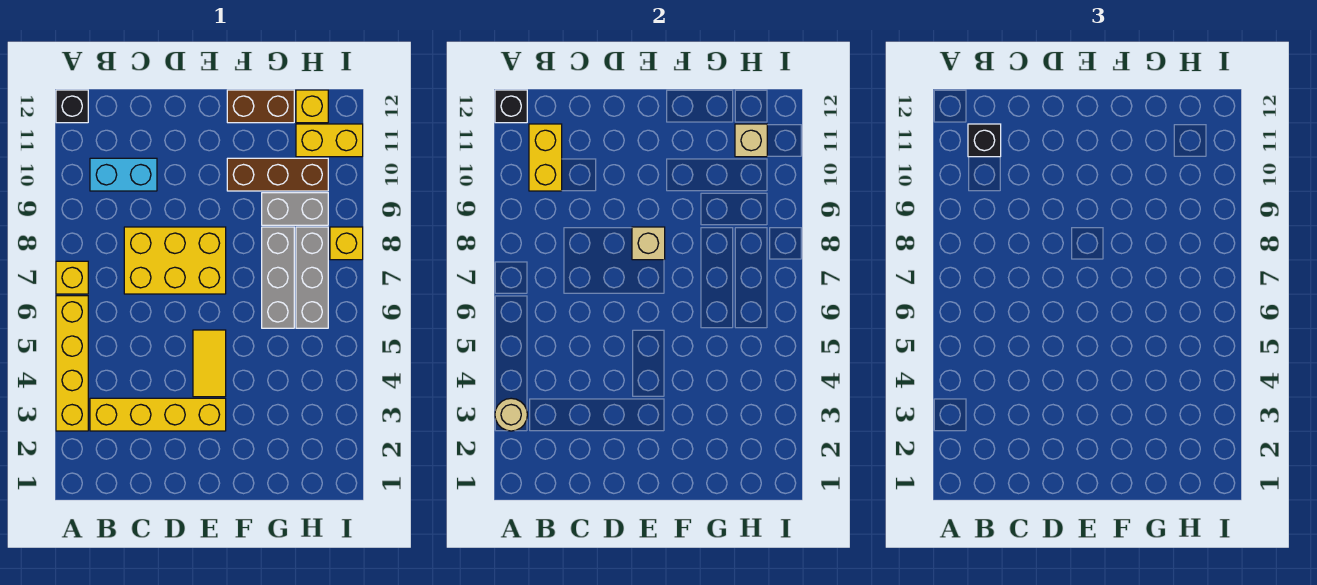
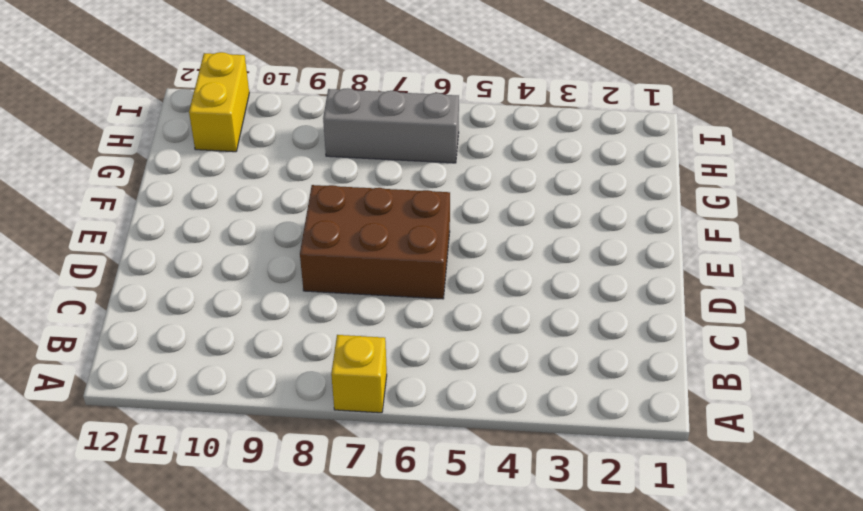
brown brick D6:E8 level 1 -> yellow brick C7:E8 level 1
none -> yellow brick A3:A6 level 1
none -> black brick A12 level 1
none -> yellow brick B3:E3 level 1

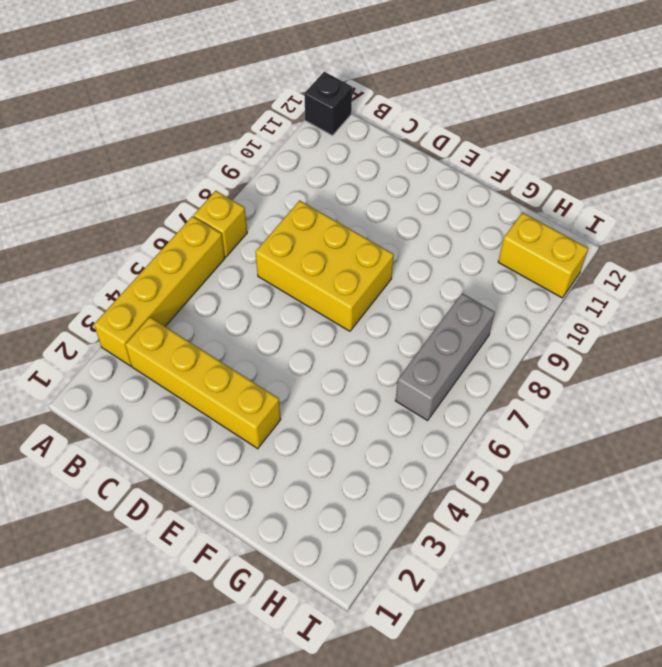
none -> cyan brick B10:C10 level 1
none -> yellow tile E4:E5 level 1
none -> brown brick F10:H10 level 1

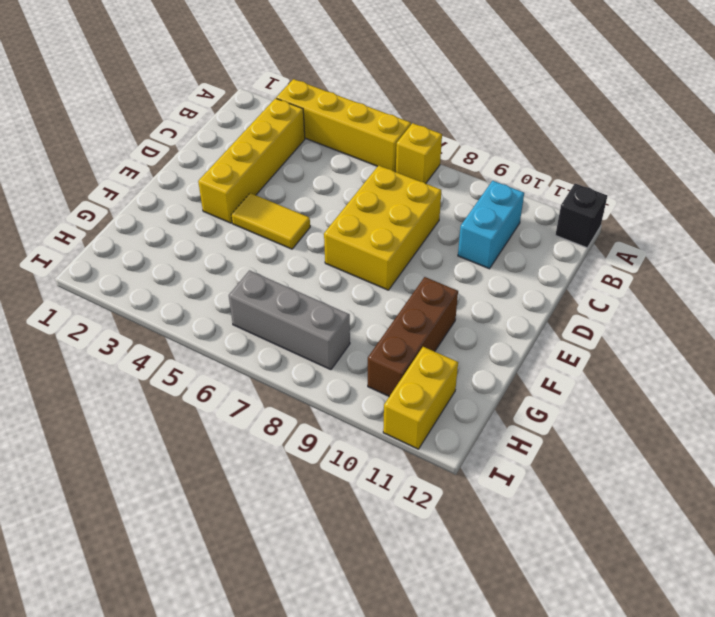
none -> brown brick F12:G12 level 1
none -> grey brick G6:G8 level 1
none -> grey brick G9:H9 level 1

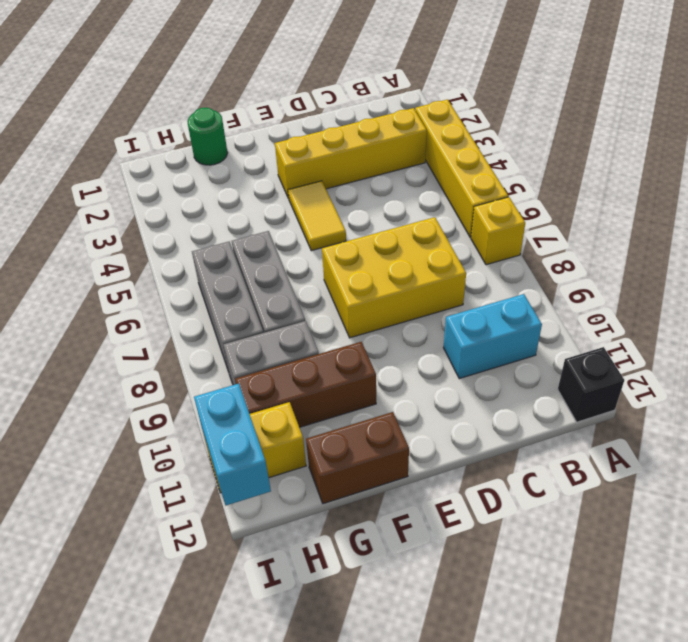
green round brick G1 level 1 -> none
cyan brick I11:I12 level 2 -> none
none -> yellow brick H12 level 1
none -> yellow brick I8 level 1
none -> tan round brick A3 level 2

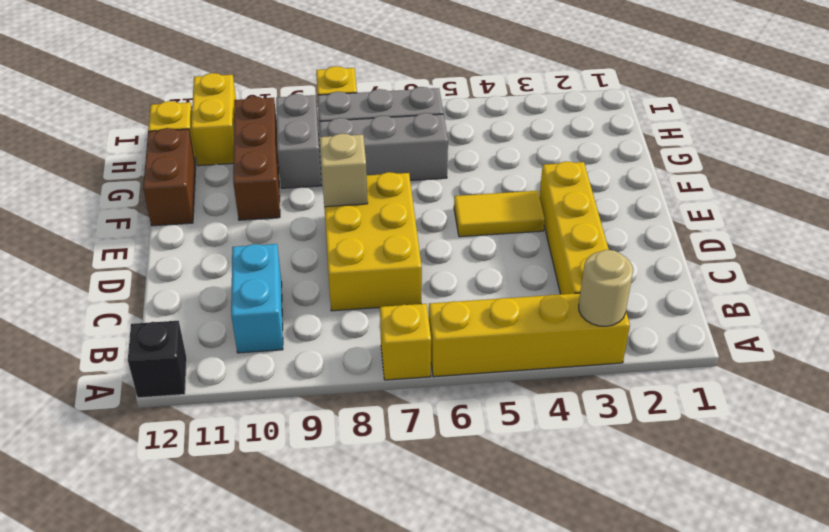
none -> black brick A12 level 2
none -> yellow brick B10:B11 level 2
none -> tan brick H11 level 2

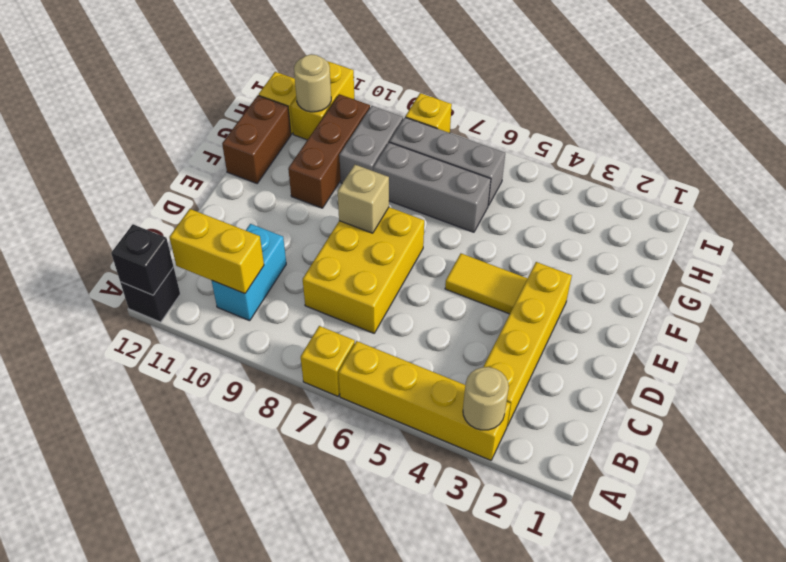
tan round brick H11 level 2 -> tan brick H11 level 2
none -> black brick B11 level 3

